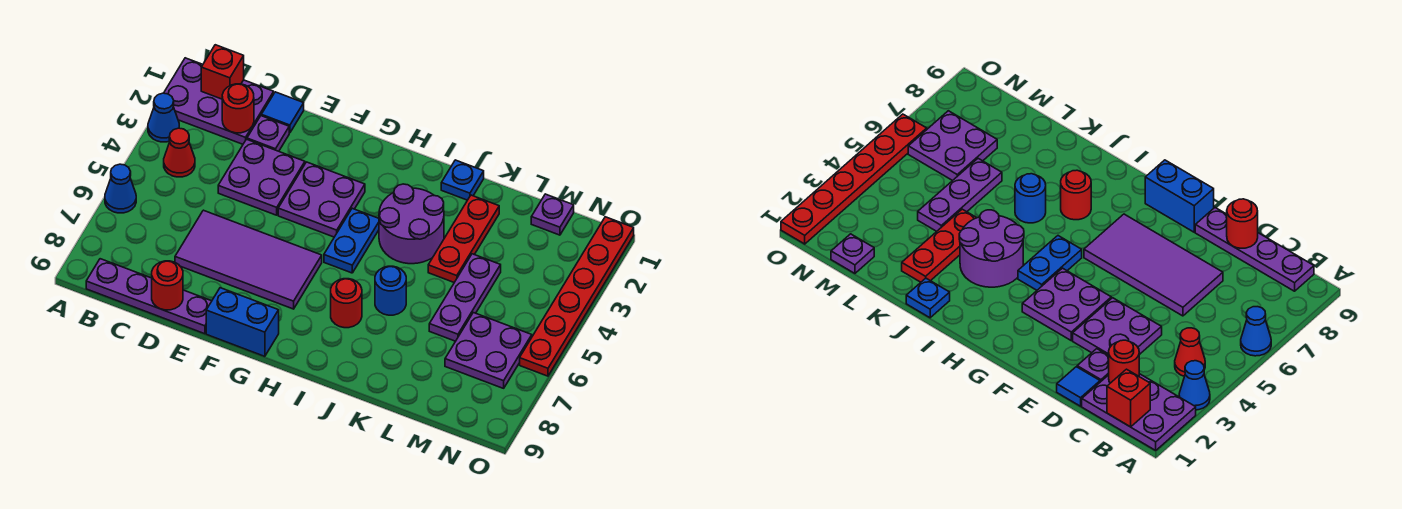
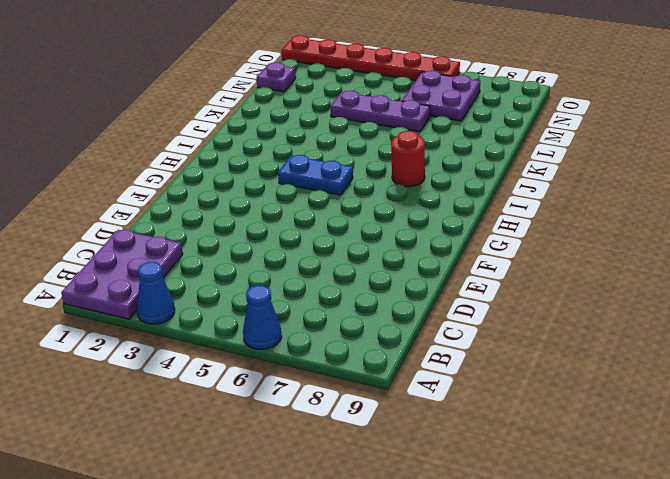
none -> red cone B4 level 1
none -> purple plate B9:E9 level 1
none -> blue tile D1 level 1

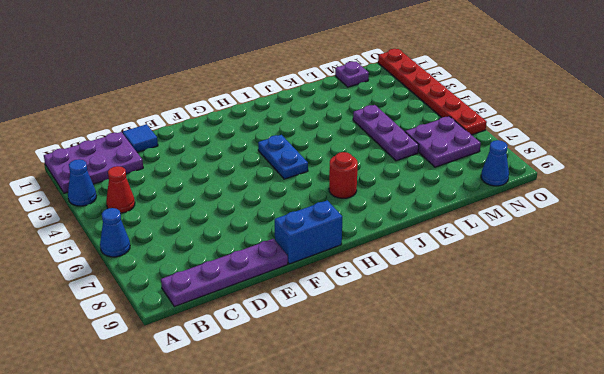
blue cone N9 level 1 -> none
none -> purple plate D2 level 1
none -> purple plate D3:E4 level 1
none -> purple tile D6:G7 level 1

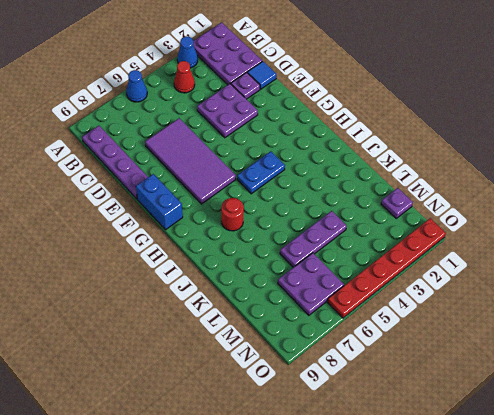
none -> purple plate F3:G4 level 1
none -> purple round brick I3:J4 level 1
none -> blue plate J1 level 1

